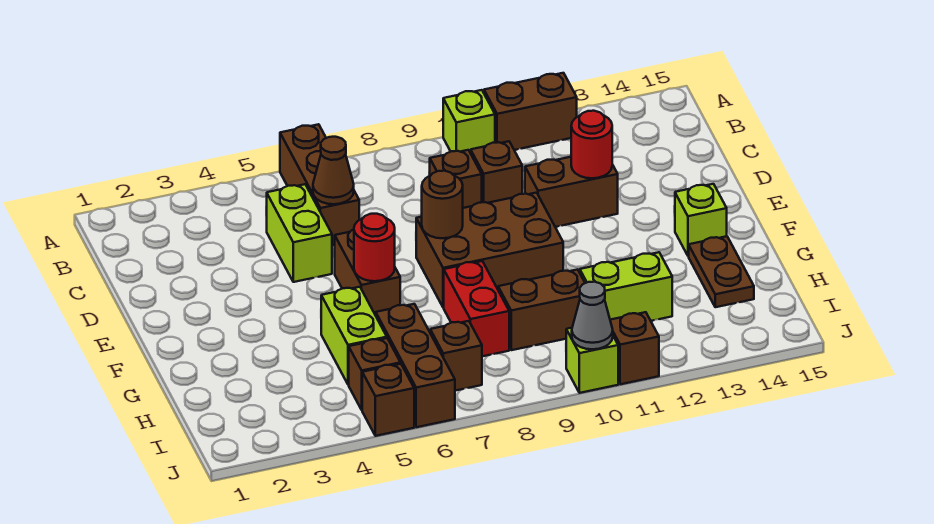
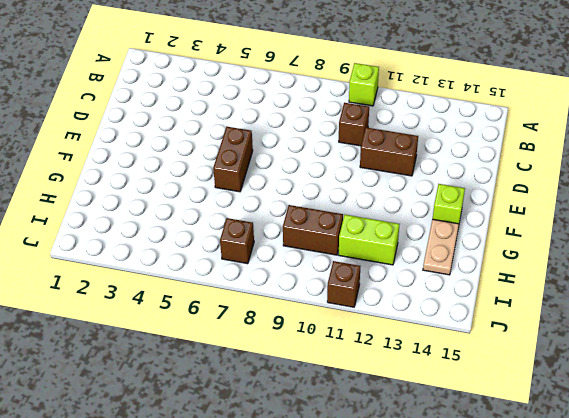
tan plate G14:H14 level 1 -> brown plate G14:H14 level 1
none -> brown brick A6:C6 level 1
none -> brown brick A11:A12 level 1
none -> lime brick C5:D5 level 1

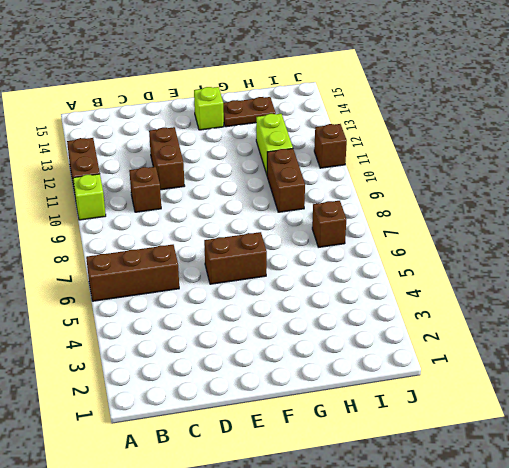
none -> lime brick C5:D5 level 1
none -> brown brick C9 level 1
none -> brown brick E8:F10 level 1

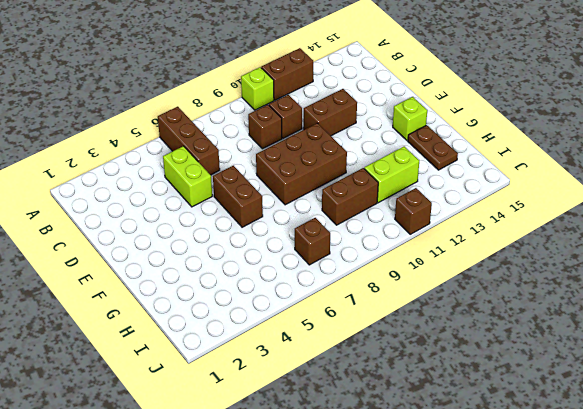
none -> lime brick G5:H5 level 1
none -> red brick G8:H8 level 1
none -> brown brick H6:J6 level 1

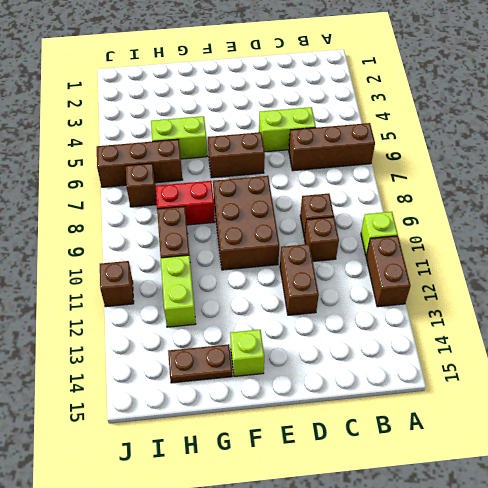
none -> brown brick I5 level 1
none -> brown brick J5 level 1
none -> lime brick J10 level 1

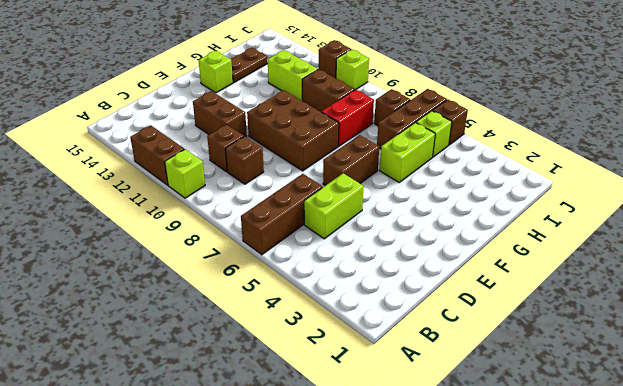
lime brick I5 level 1 -> brown brick I5 level 1
none -> brown cone C6 level 2
none -> red round brick D12 level 2
none -> brown round brick E8 level 2

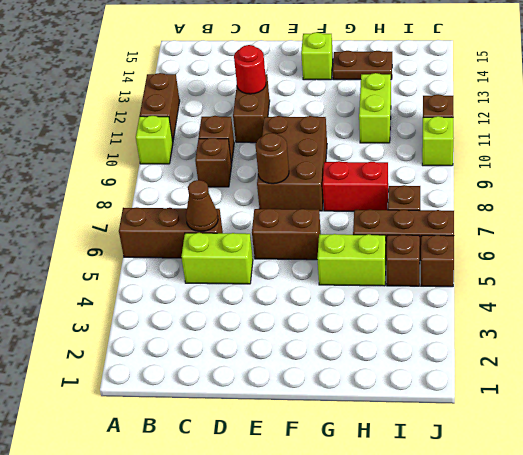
none -> brown brick H9:H10 level 1
none -> red round brick F6 level 2
none -> grey cone J10 level 2

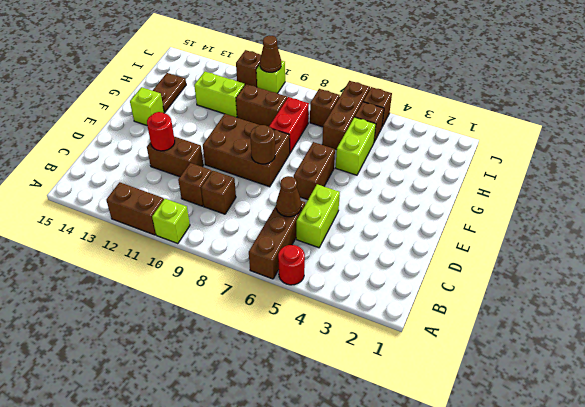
red round brick A5 level 1 -> red round brick F6 level 2
brown cone J10 level 2 -> grey cone J10 level 2

